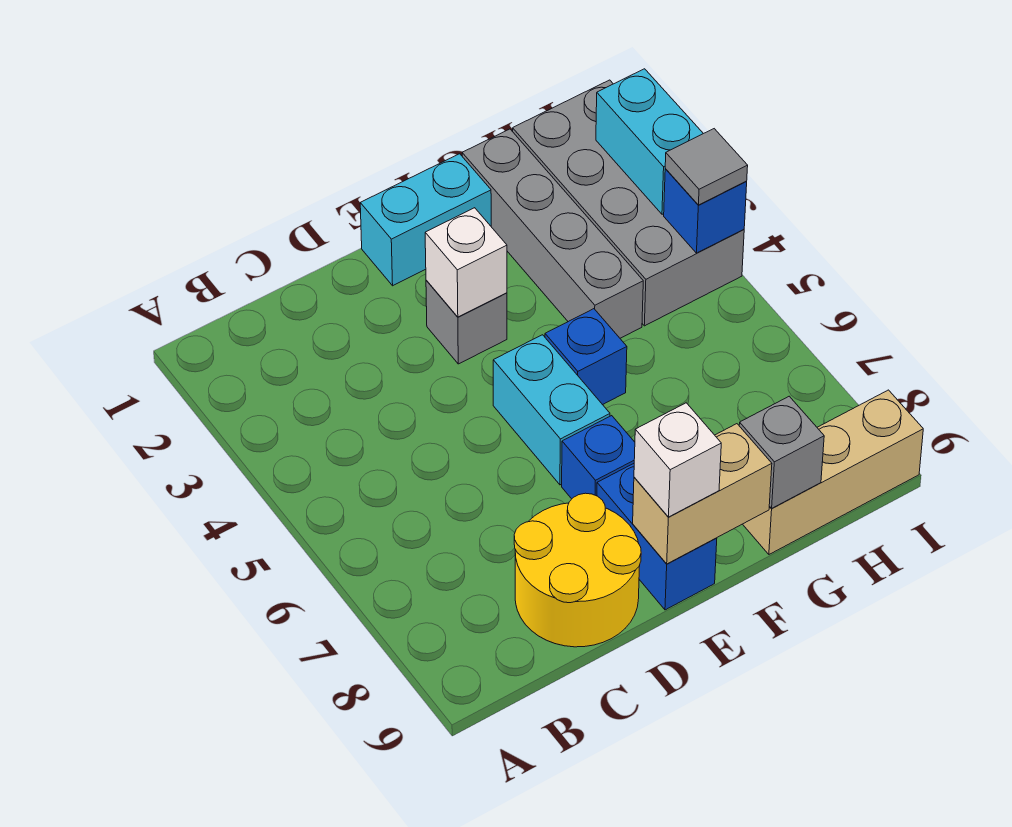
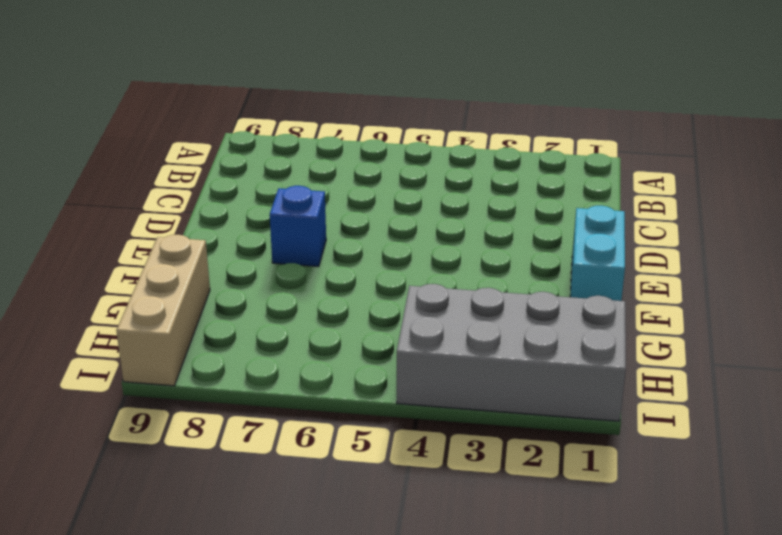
none -> yellow round brick C8:D9 level 1
none -> grey brick E3 level 1
none -> cyan brick E5:E6 level 1

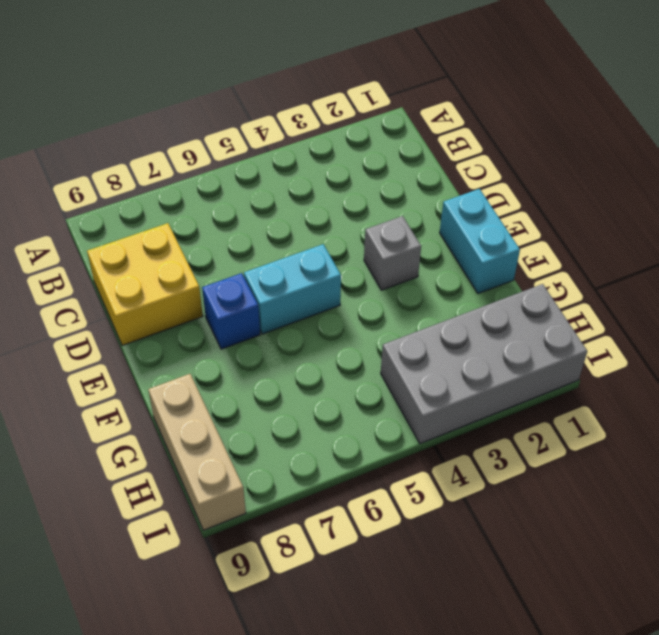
yellow brick C8:D9 level 1 -> yellow round brick C8:D9 level 1
none -> blue brick E8:E9 level 1
none -> blue brick F5 level 1
none -> grey brick G1:G4 level 1

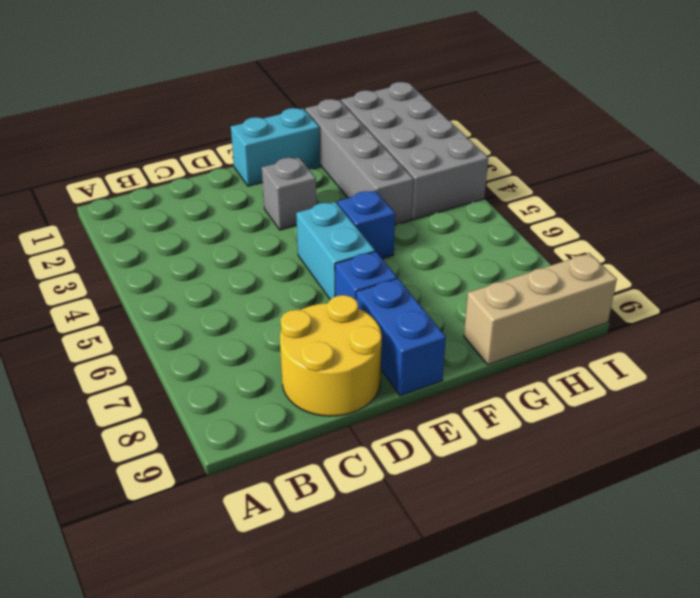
none -> white brick E3 level 2
none -> tan brick E9:F9 level 2
none -> grey brick G9 level 2

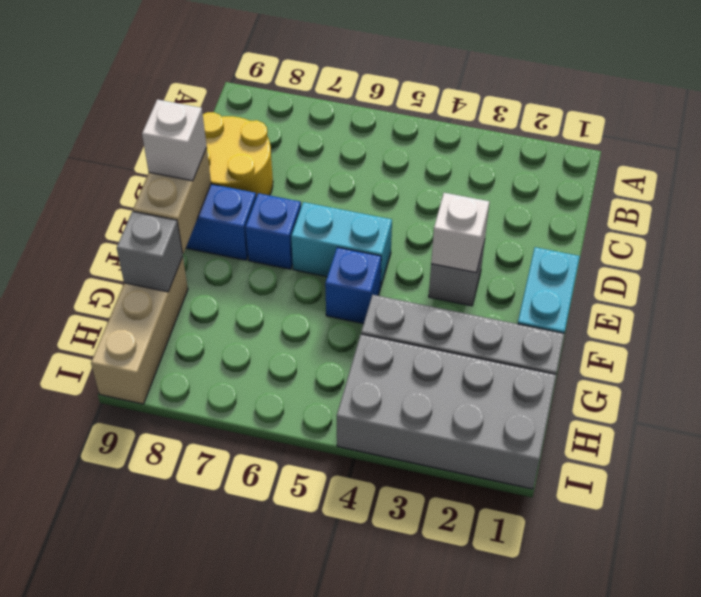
none -> cyan brick I2:I3 level 2
none -> blue brick I4 level 2
none -> grey tile I4 level 3

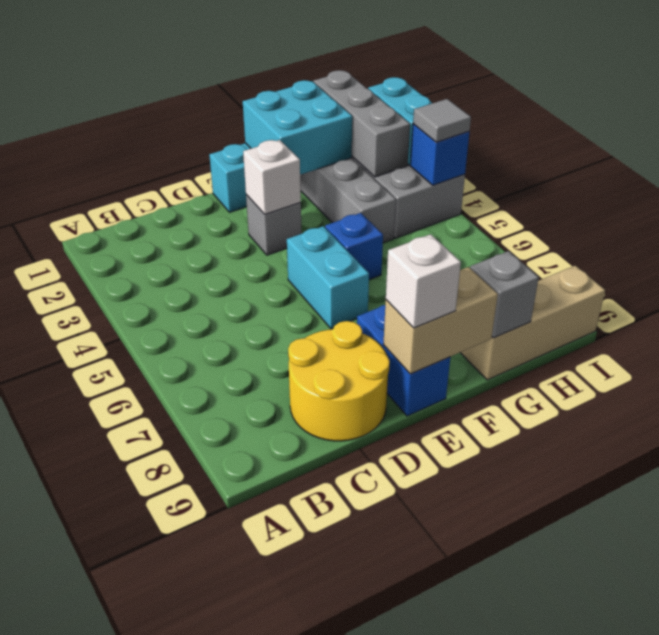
cyan brick F1:G2 level 2 -> none
grey brick H1:H3 level 2 -> none
none -> blue brick E7 level 1

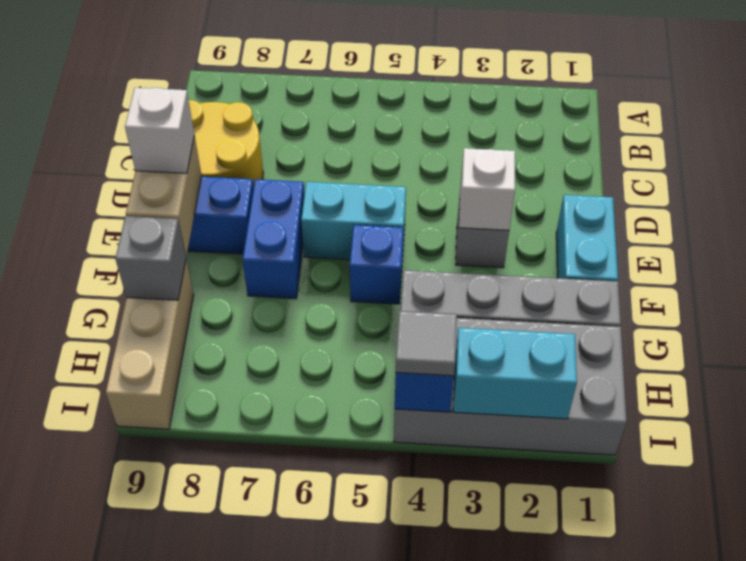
blue brick E7:F7 level 1 -> blue brick E7 level 1

